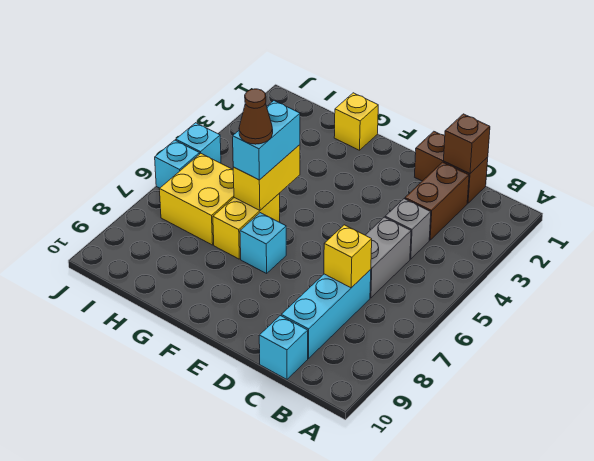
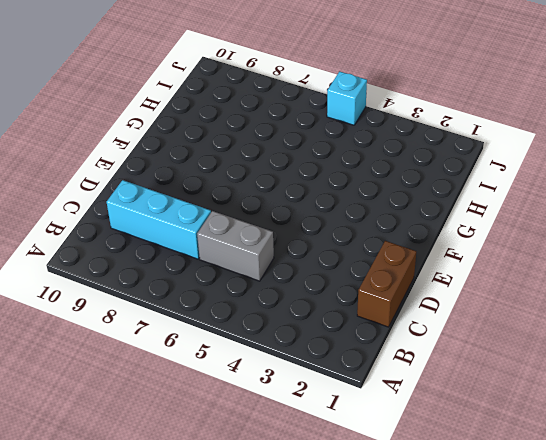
none -> brown brick C2:C3 level 1
none -> grey brick C4 level 1
none -> cyan brick C10 level 1

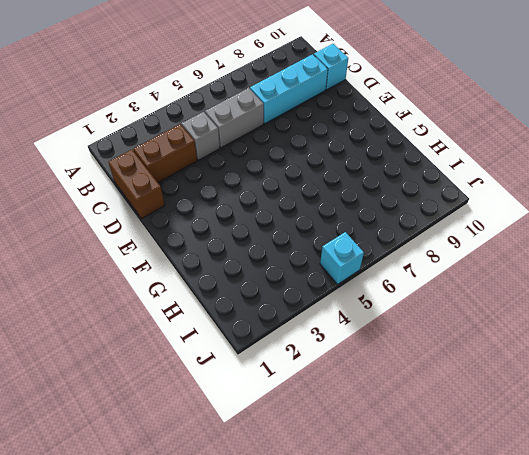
none -> cyan brick F7 level 1
none -> yellow brick G1 level 1
none -> yellow brick G6:G7 level 1

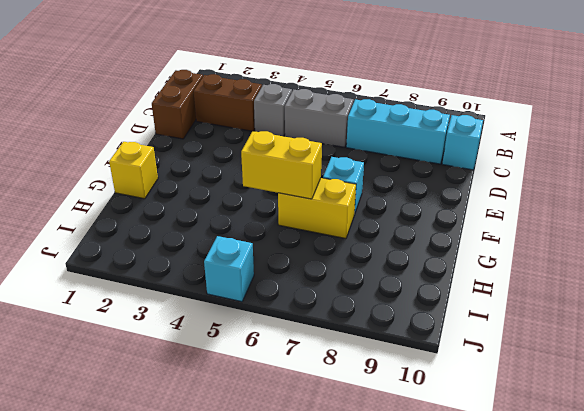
none -> yellow brick H6:I7 level 1
none -> cyan brick J6 level 1
none -> brown brick C1 level 2

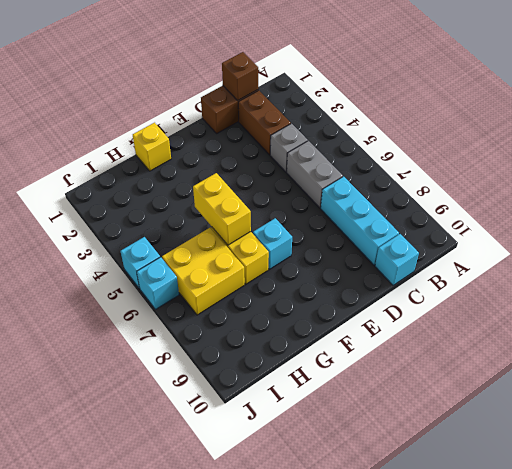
none -> yellow brick C7 level 2
none -> cyan brick G5:G6 level 3
none -> brown cone G6 level 4

